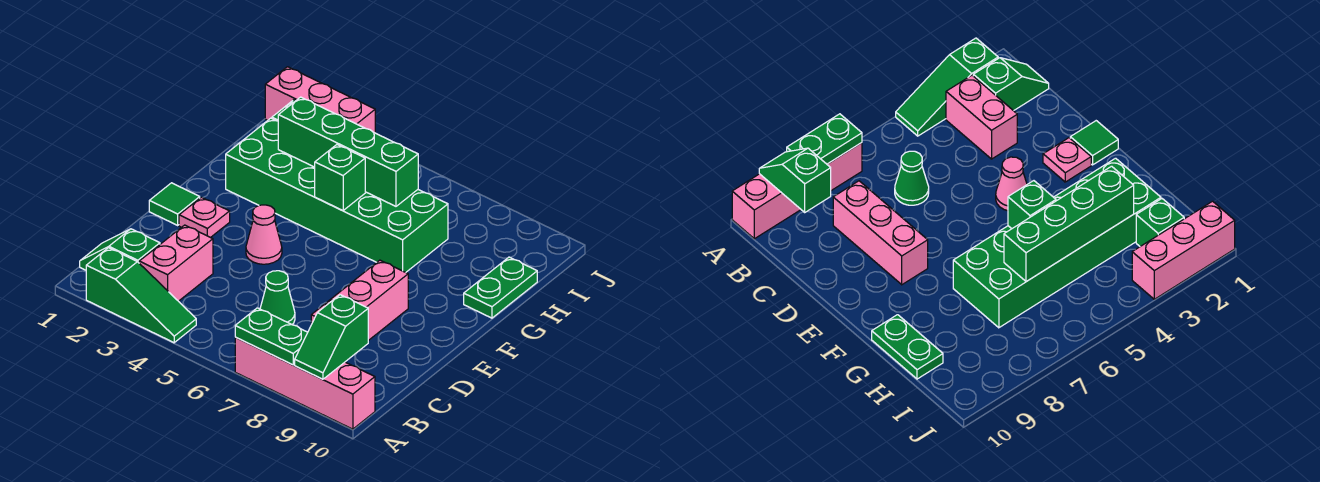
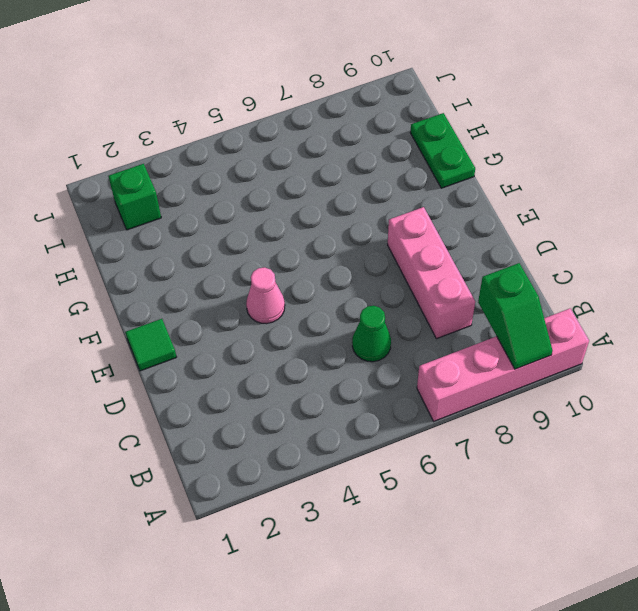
none -> green slope A2:A4 level 1 top 2
none -> green slope B1:B2 level 1 top 2
none -> pink brick B3:C3 level 1

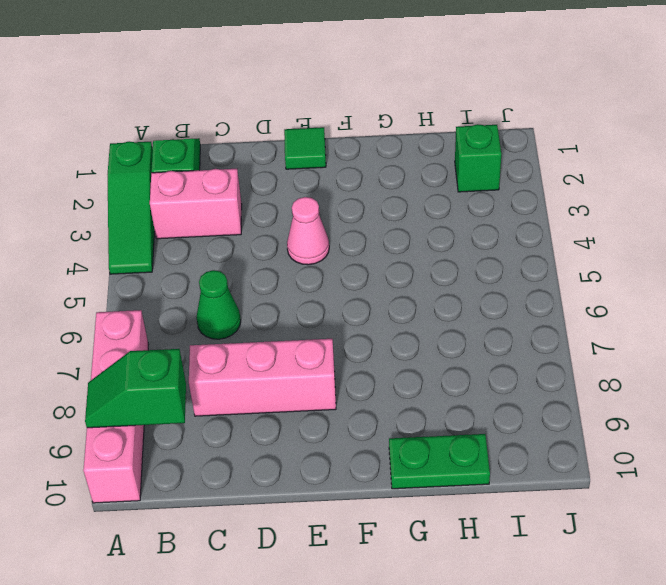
none -> pink plate E2 level 1
none -> green brick G2:H7 level 1
none -> pink brick J1:J3 level 1

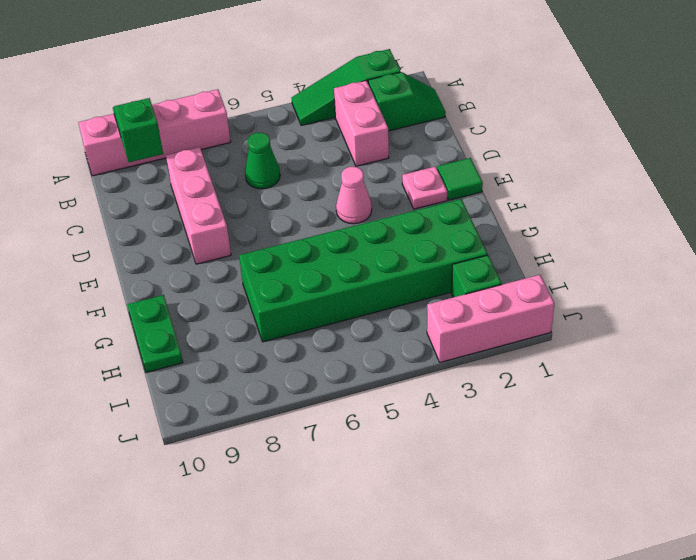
none -> green plate A7:A8 level 2
none -> green brick G5 level 2
none -> green brick H3:H6 level 2

